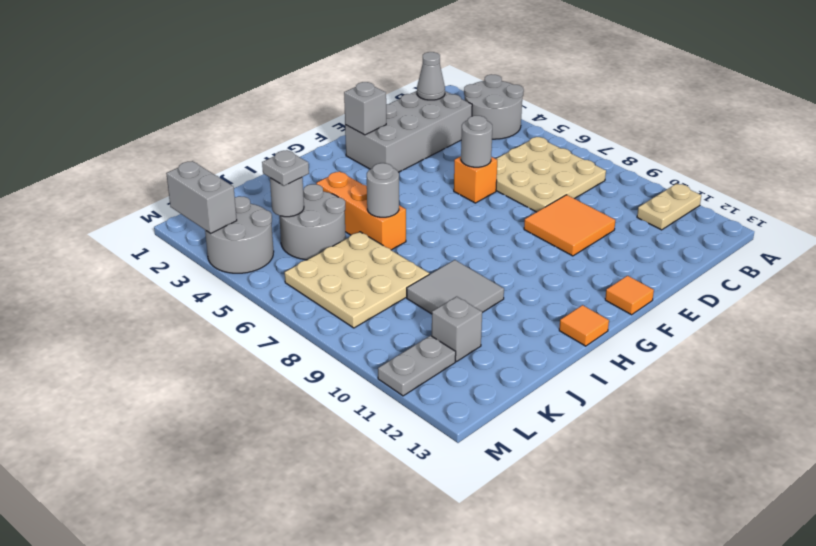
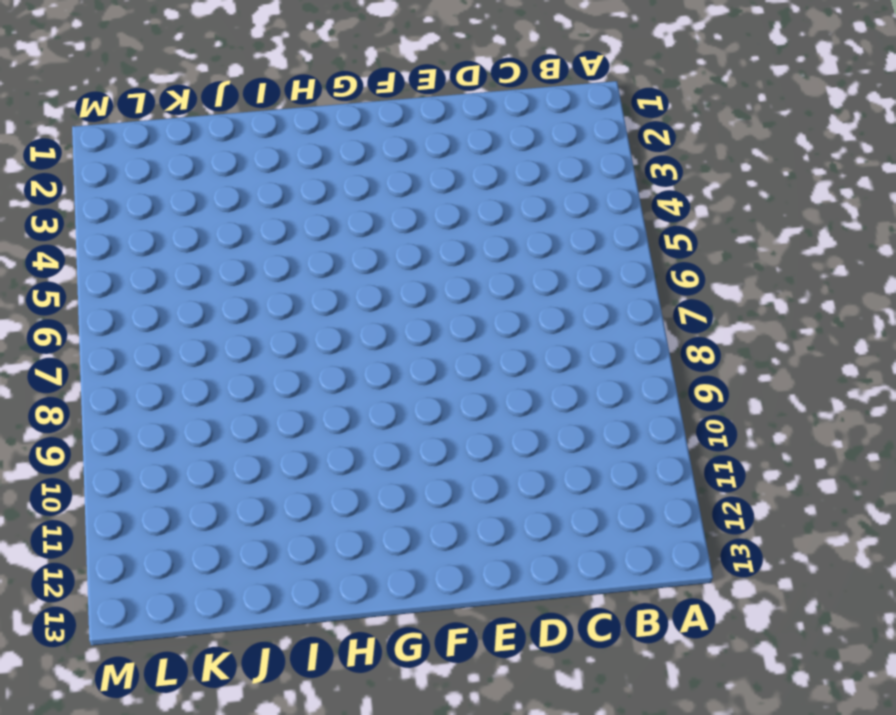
none -> grey round brick A3:B4 level 1
none -> tan plate A11:B11 level 1
none -> tan plate B6:D8 level 1

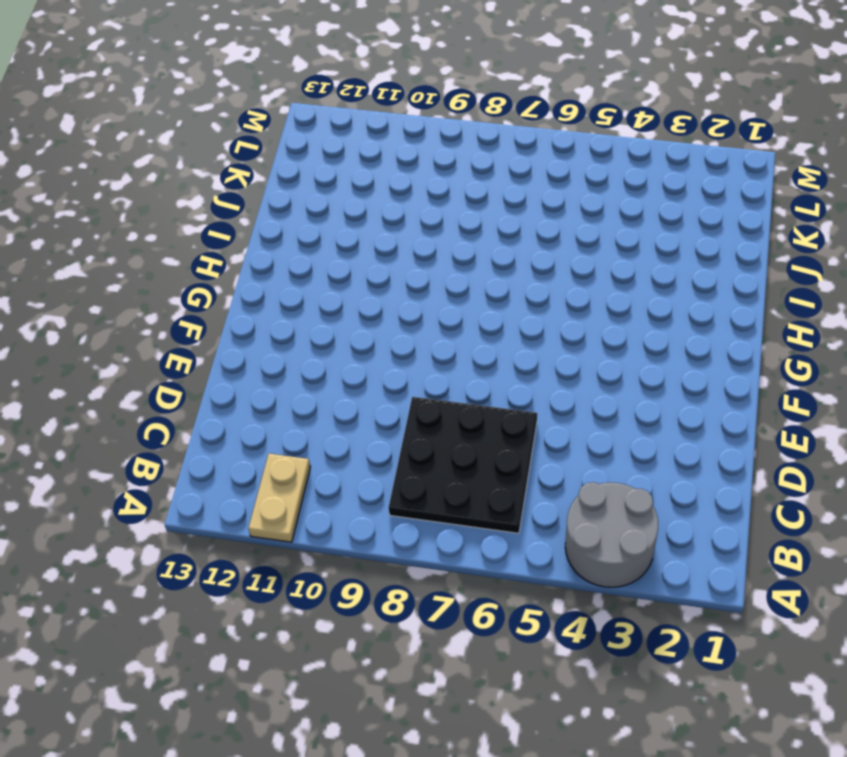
black plate B6:D8 level 1 -> tan plate B6:D8 level 1
none -> grey brick C2:F3 level 1
none -> orange tile D9:E10 level 1
none -> orange brick E6 level 1

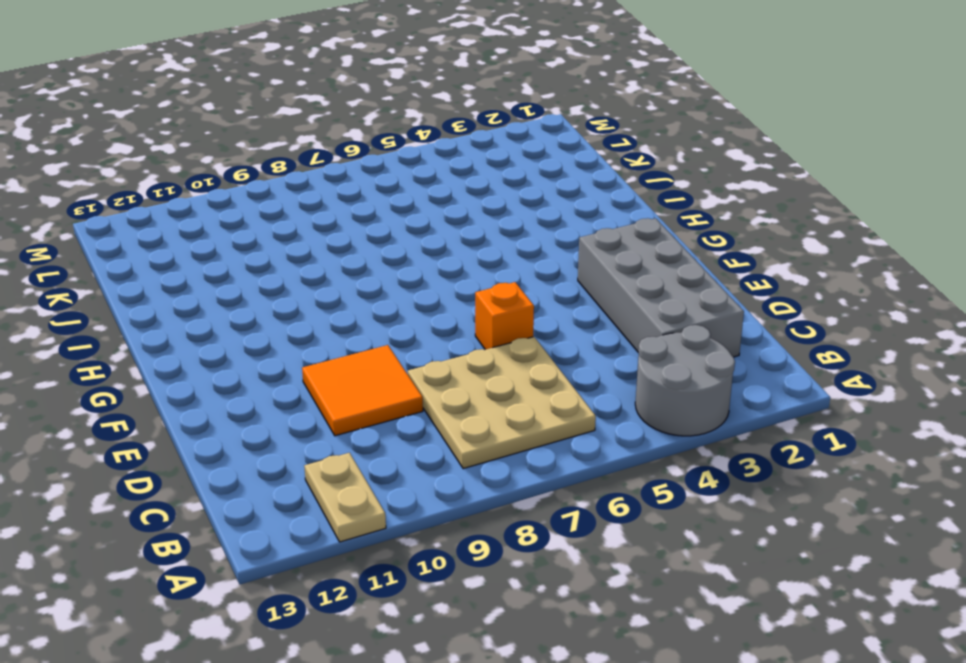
none -> orange tile F13 level 1
none -> orange tile H13 level 1
none -> orange brick I4:I6 level 1

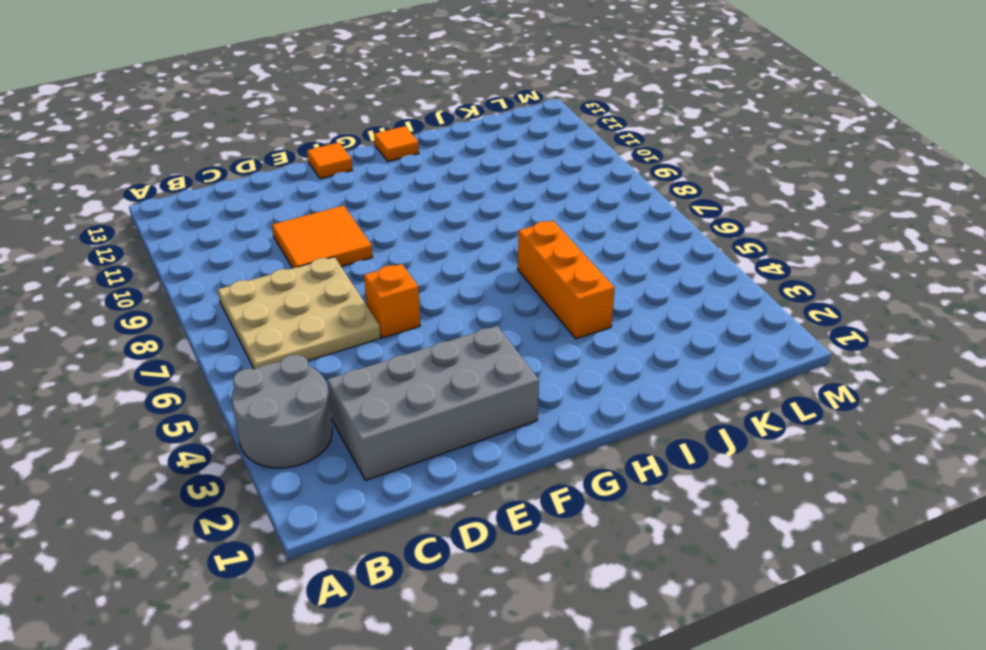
none -> tan plate A11:B11 level 1
none -> grey tile I9:J10 level 1
none -> grey round brick J4:K5 level 1

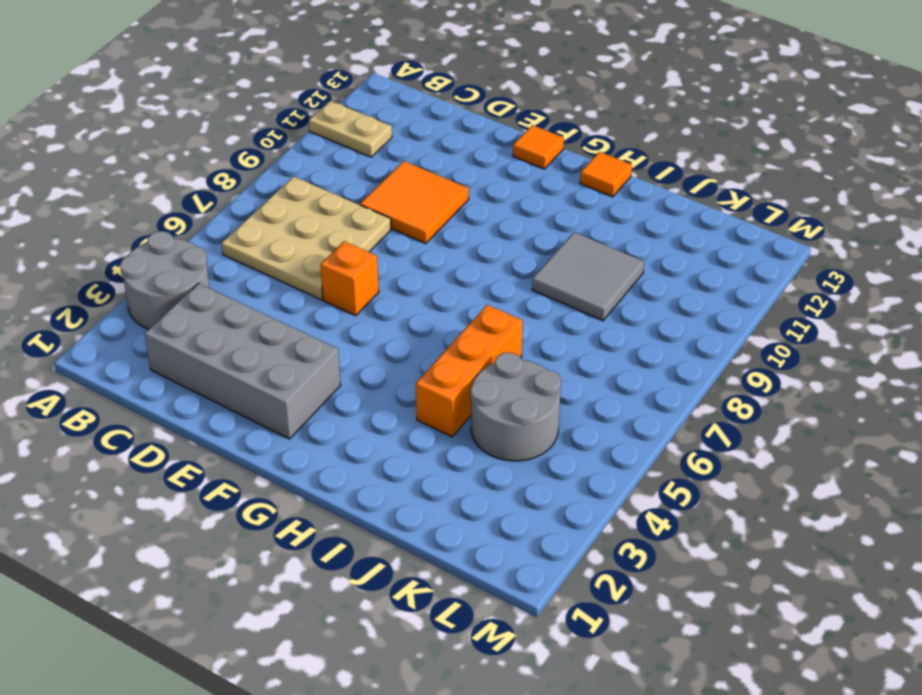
none -> tan plate J6:L8 level 1
none -> grey brick K11 level 1
none -> grey round brick L3:M4 level 1

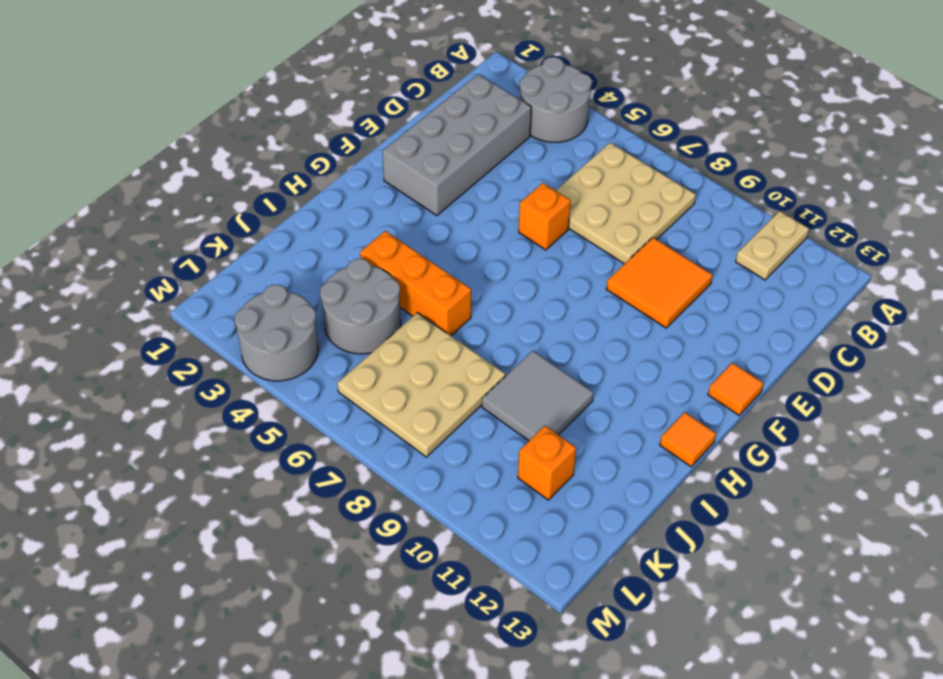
orange brick K11 level 1 -> grey brick K11 level 1
none -> grey plate L11:M11 level 1
none -> grey cone C2 level 2
none -> grey round brick E6 level 2

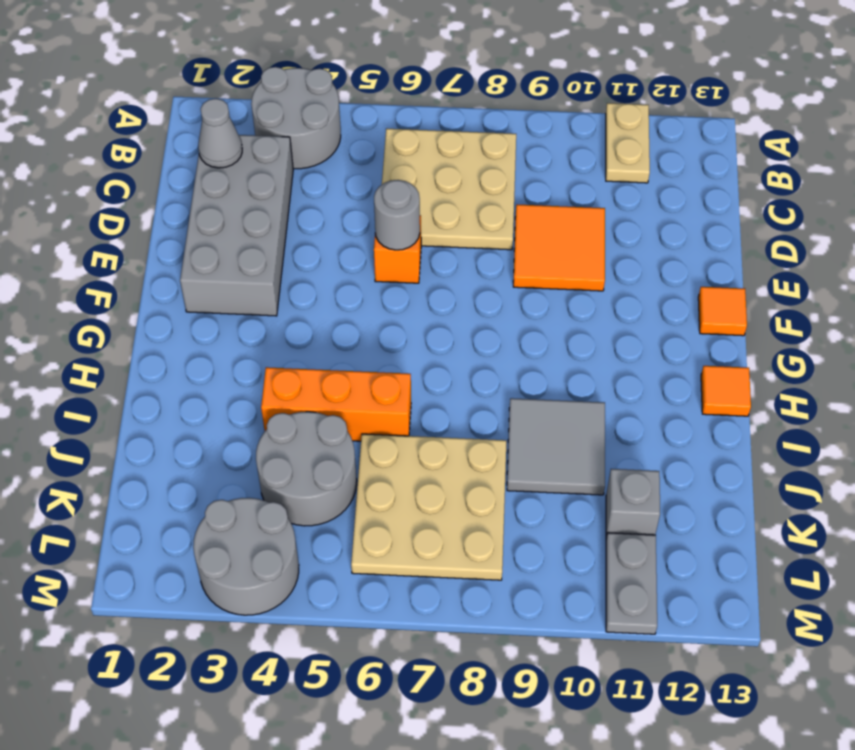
none -> grey brick F2 level 2
none -> grey round brick I6 level 2
none -> grey round brick K4 level 2

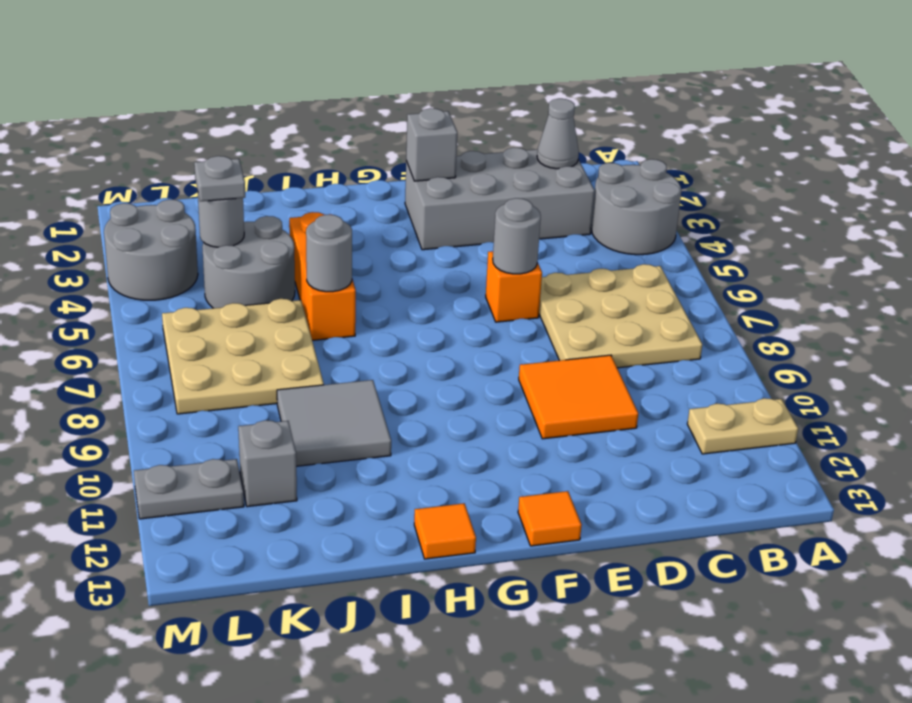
none -> grey brick M2:M3 level 2

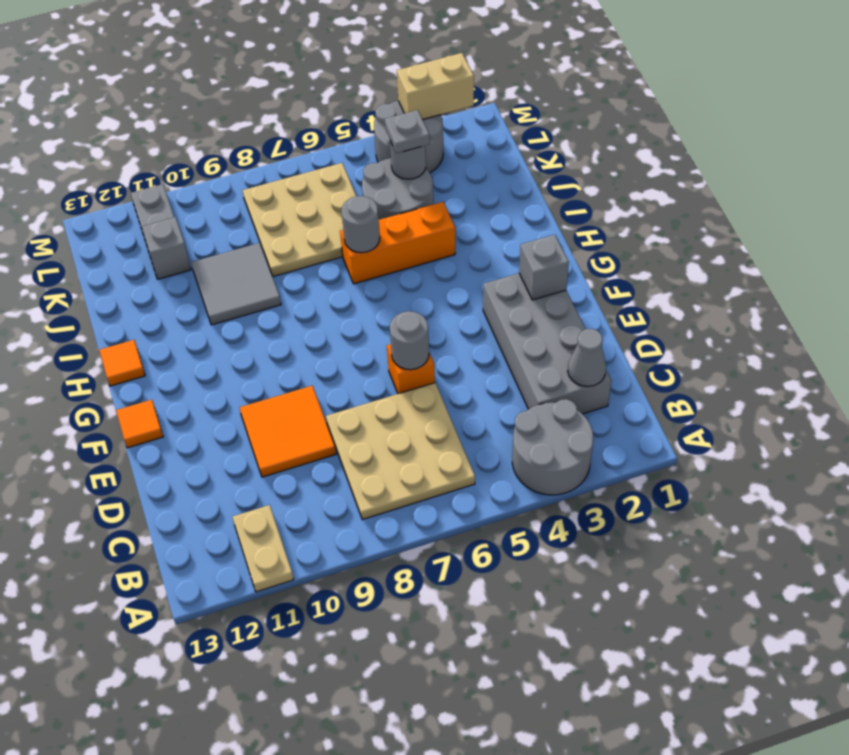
tan brick M2:M3 level 2 -> grey brick M2:M3 level 2

